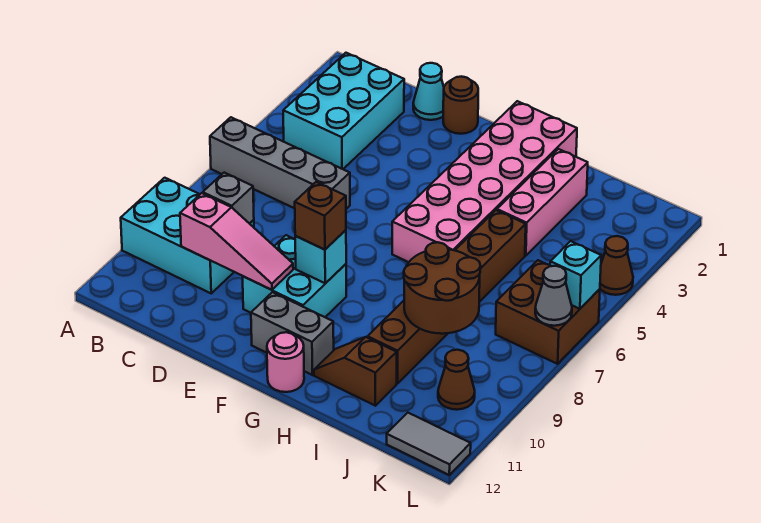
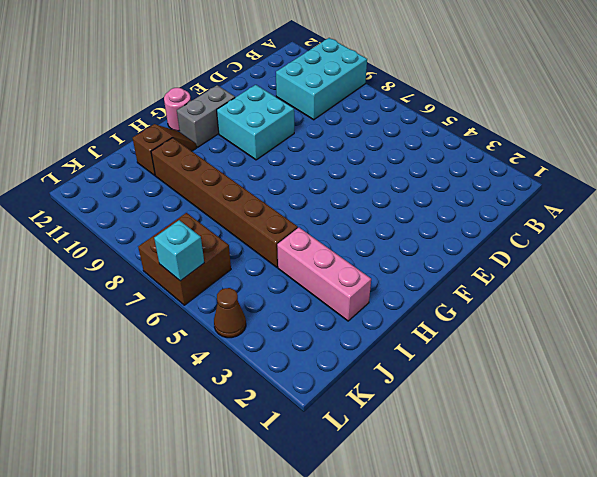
none -> grey brick A6:D6 level 1
none -> cyan brick B2:C4 level 1
none -> cyan cone D1 level 1

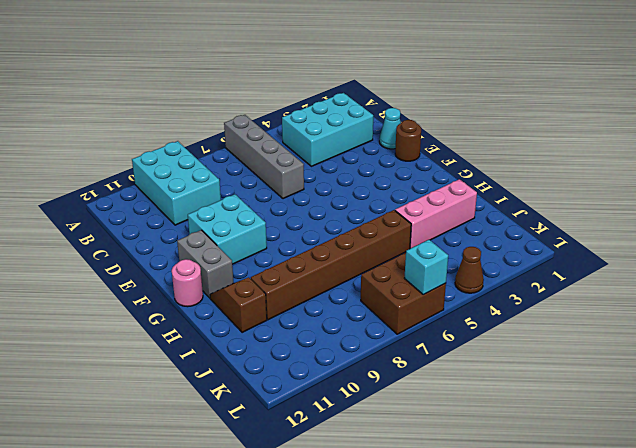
none -> pink brick G1:H6 level 1
none -> brown cone K10 level 1
none -> grey tile K12:L12 level 1

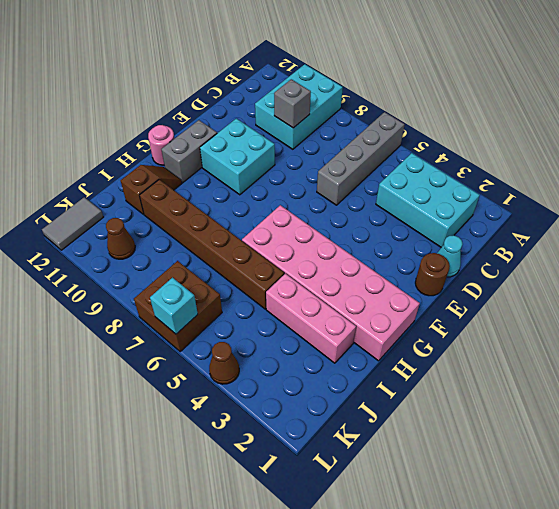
none -> pink slope C10:E10 level 2 top C
none -> cyan brick F9 level 2
none -> brown round brick I8:J9 level 2

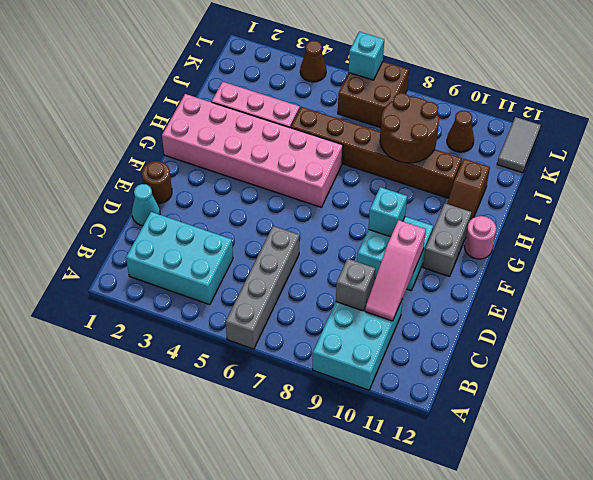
pink slope C10:E10 level 2 top E -> pink slope C10:E10 level 2 top C
none -> grey cone L7 level 2
none -> brown brick F9 level 3

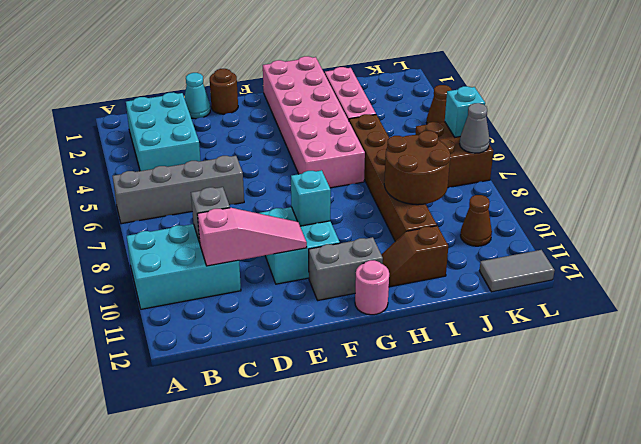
none -> brown brick F9 level 3

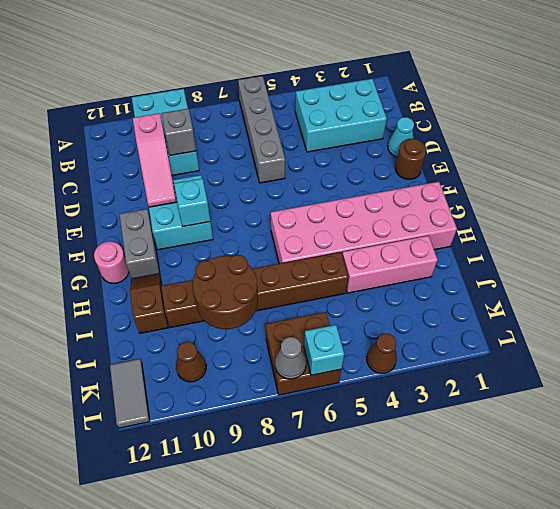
none -> brown brick F9 level 3

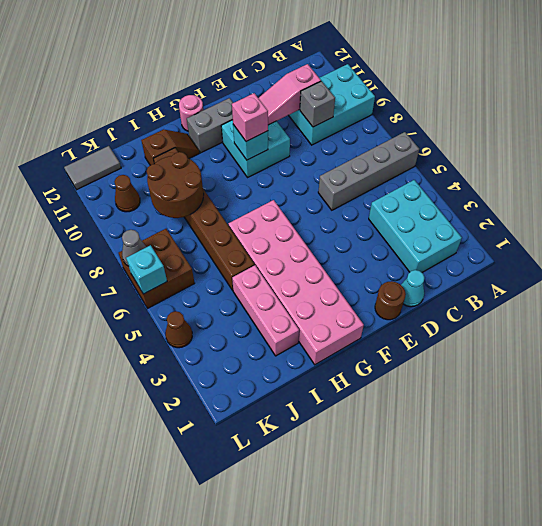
pink brick F9 level 3 -> brown brick F9 level 3

